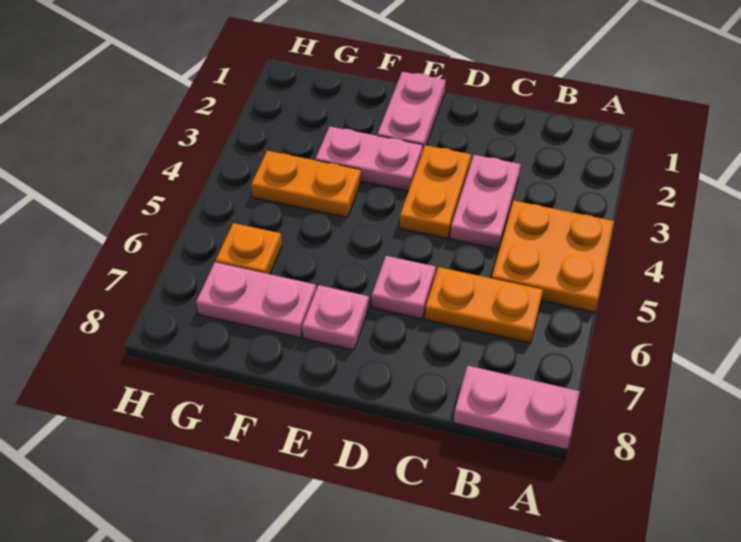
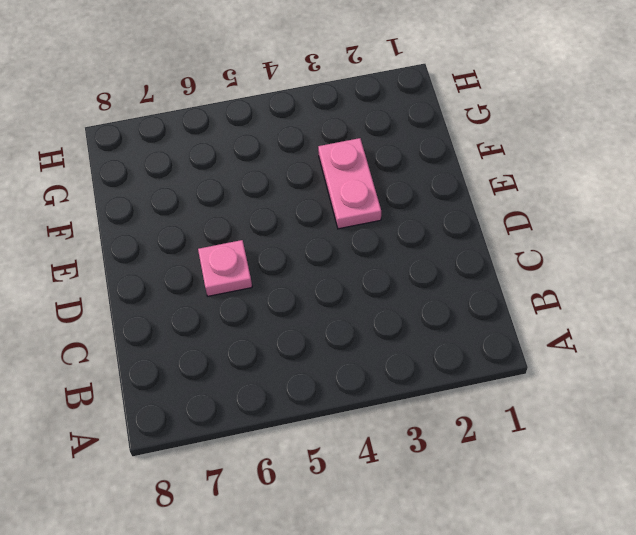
none -> orange plate A4:B5 level 1
none -> pink plate A8:B8 level 1
none -> orange plate B6:C6 level 1

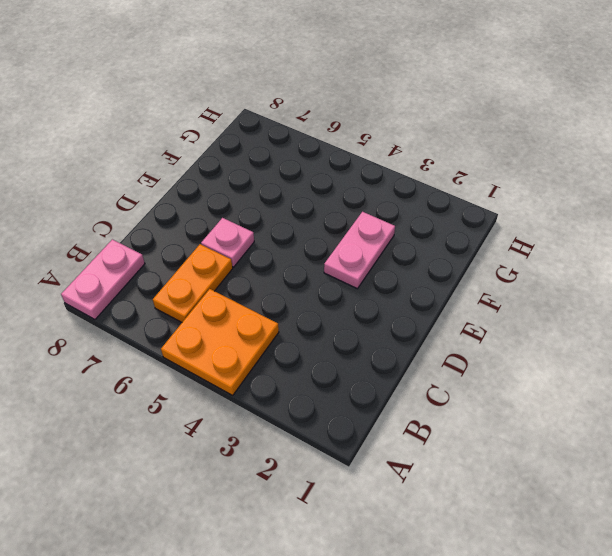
none -> pink plate C3:C4 level 1
none -> orange plate D3:D4 level 1
none -> pink plate E1:E2 level 1

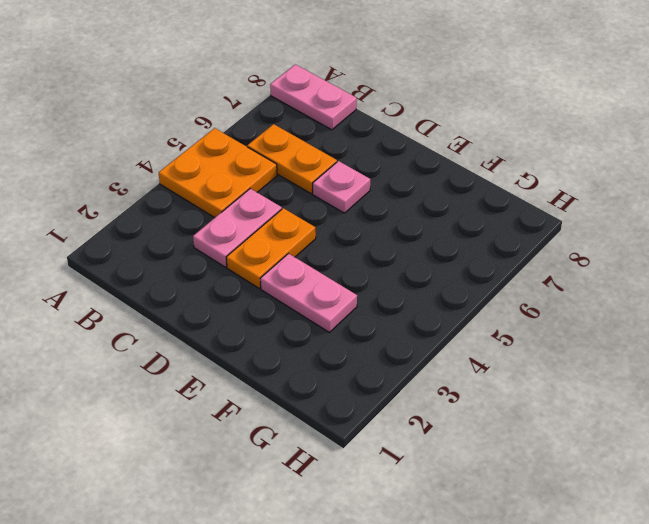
none -> pink plate E1:E2 level 1
none -> pink plate E7 level 1
none -> orange plate F4:G4 level 1

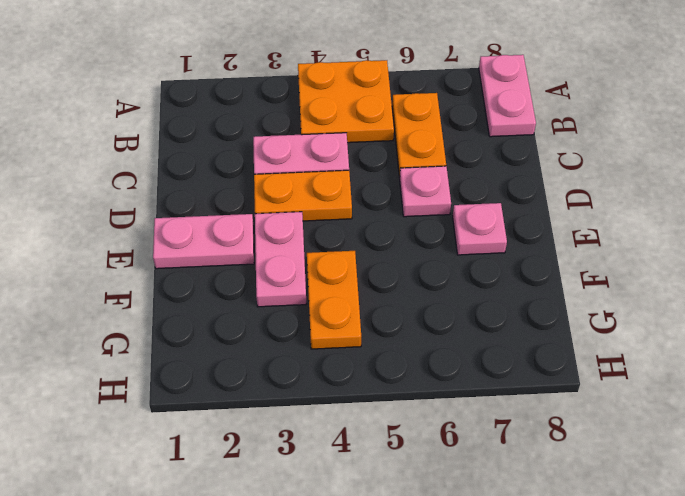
none -> pink plate F7:G7 level 1
none -> orange plate G6 level 1

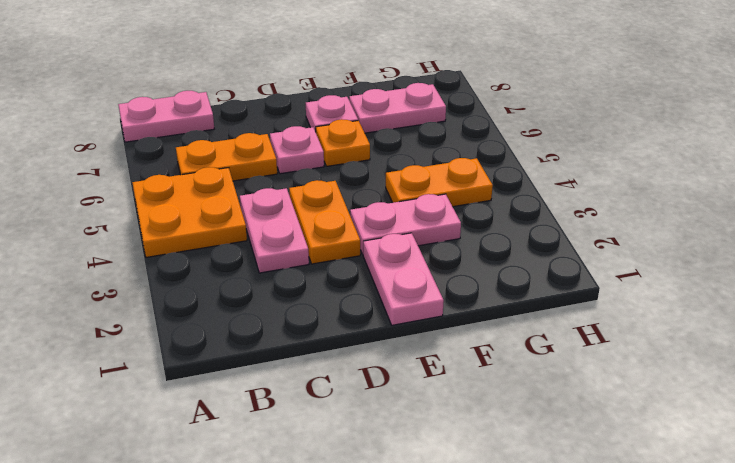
orange plate E6 level 1 -> orange plate G6 level 1

